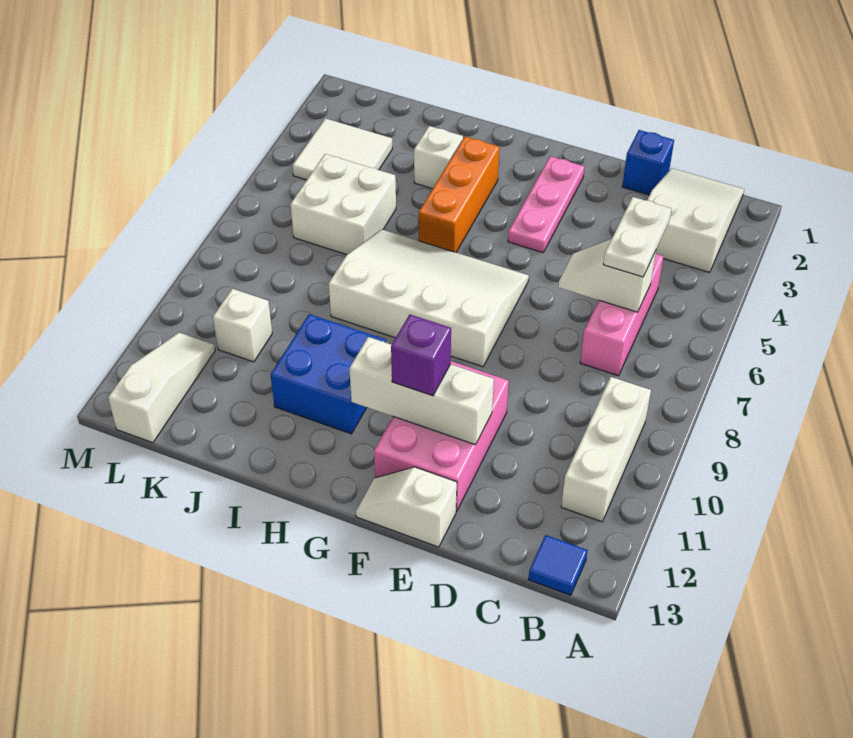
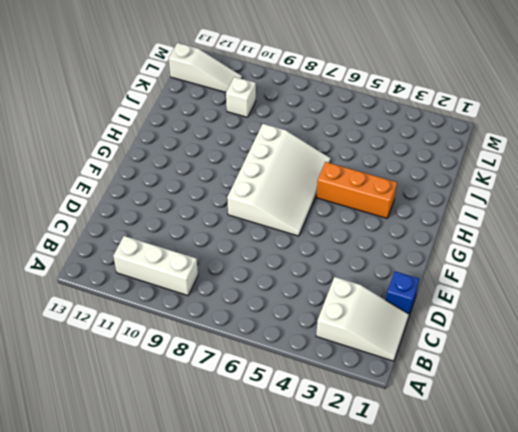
none -> blue tile B13 level 1
none -> pink brick C5:C7 level 1
none -> pink brick E10:F12 level 1

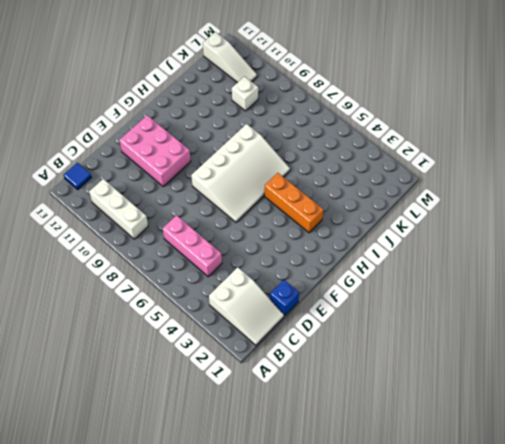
none -> white slope E13:F13 level 1 top E
none -> pink plate F2:F4 level 1
none -> blue brick H10:I11 level 1

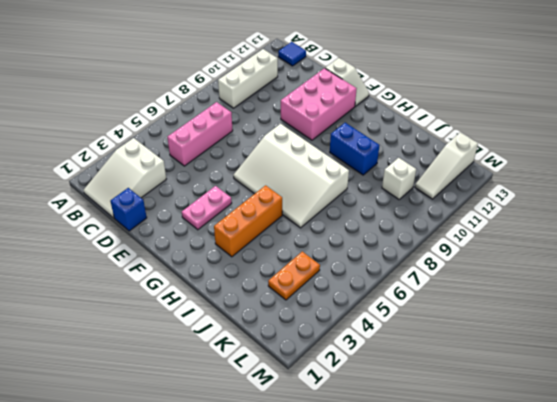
pink plate F3:F4 level 1 -> pink plate F2:F4 level 1
blue brick H10:I10 level 1 -> blue brick H10:I11 level 1
orange plate K3:K4 level 1 -> white tile K3:L4 level 1
none -> white brick I3 level 1
none -> white brick J5:K6 level 1
none -> white slope C6:D6 level 2 top C

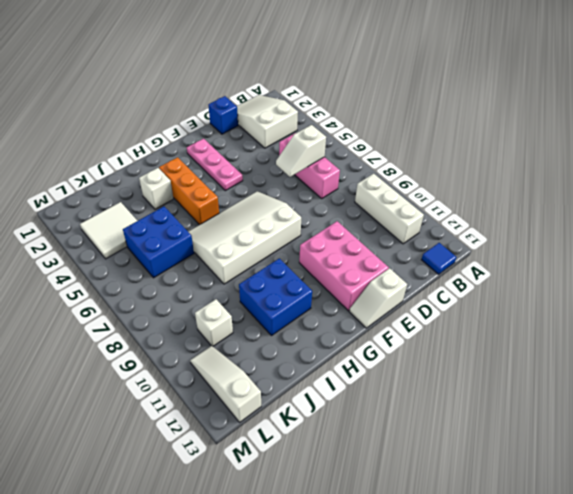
blue brick J5:K6 level 1 -> white brick J5:K6 level 1
none -> white brick E11:G11 level 2
none -> white plate C5:C6 level 3
none -> purple brick F11 level 3

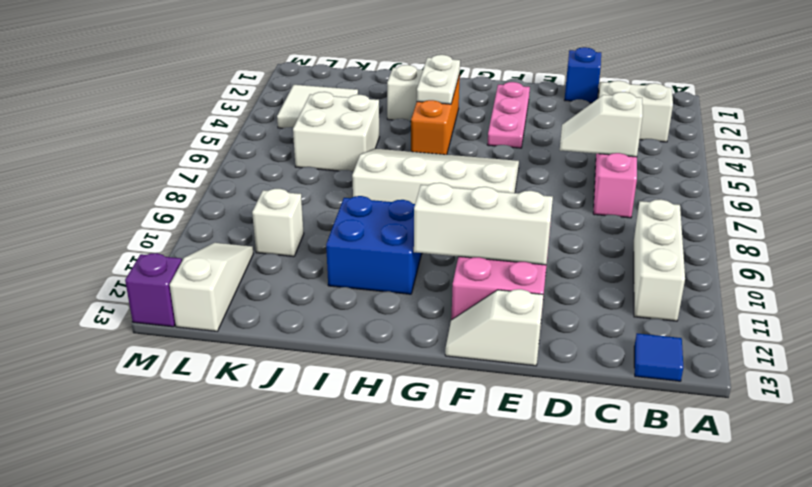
white plate H3:H4 level 2 -> white plate C5:C6 level 3
purple brick M13 level 1 -> purple brick F11 level 3

